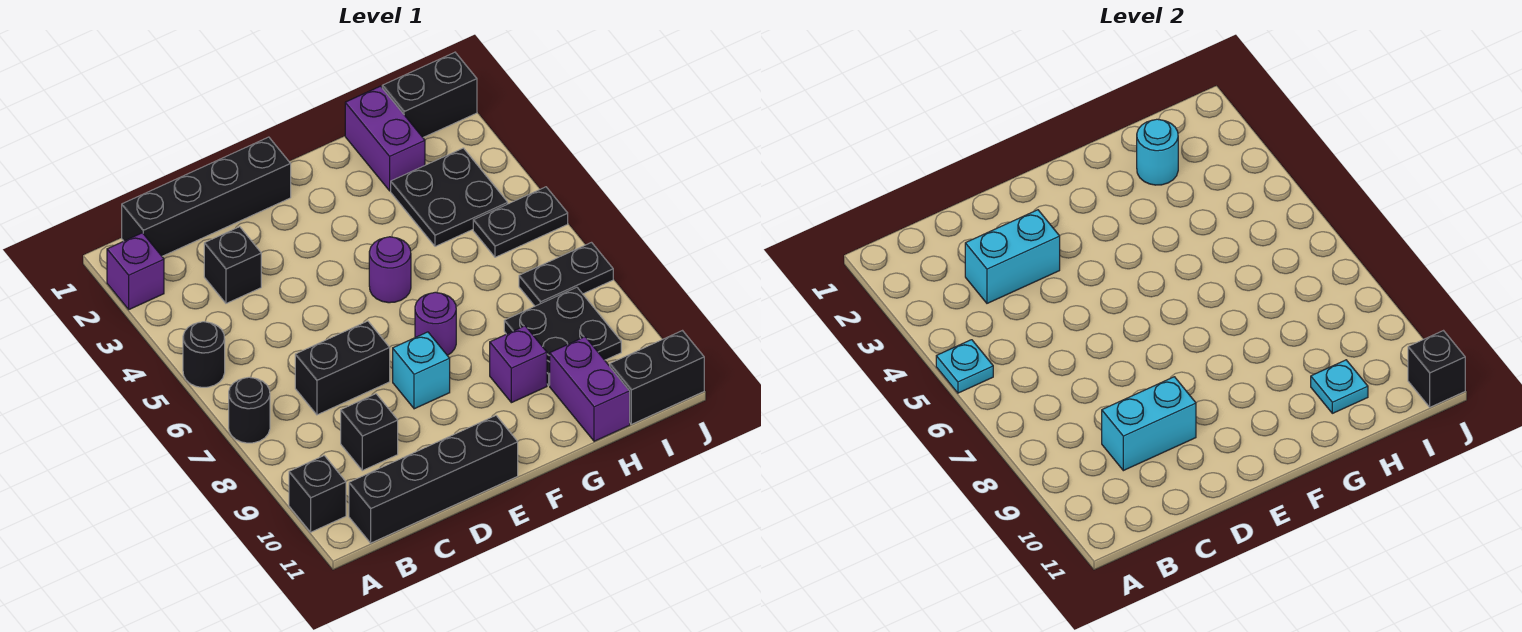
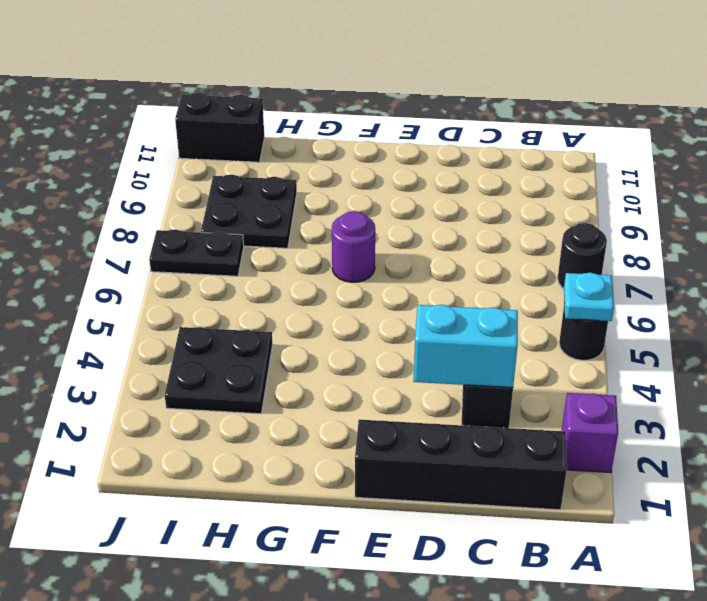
none -> black brick A10 level 1
none -> black brick B11:E11 level 1
none -> black brick C7:D7 level 1

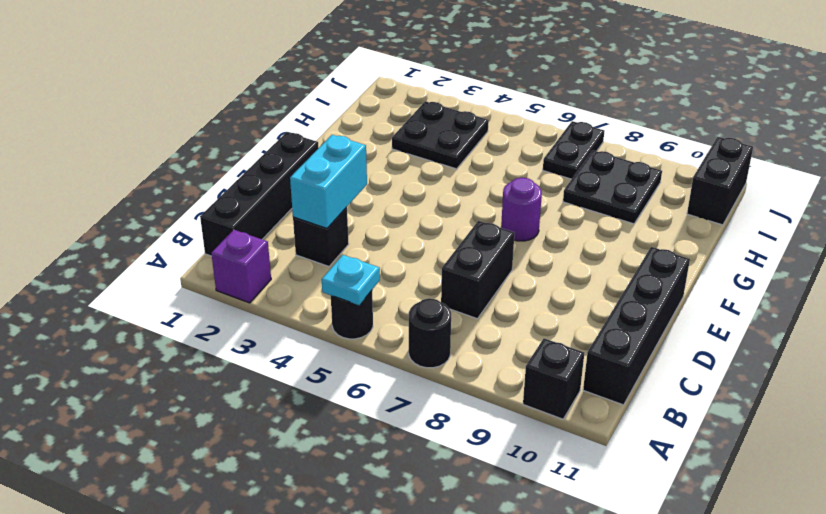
none -> black brick C9 level 1
none -> cyan brick E8 level 1
none -> purple round brick F5 level 1

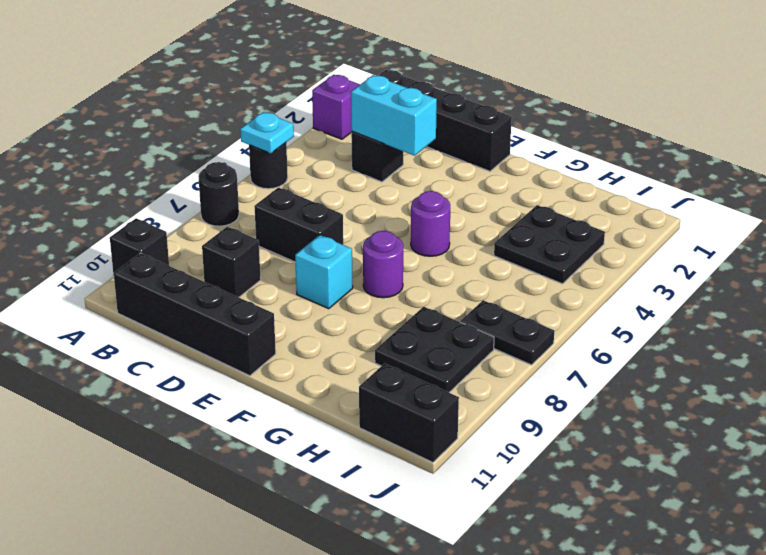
none -> purple brick G9 level 1
none -> purple brick H1:H2 level 1
none -> purple brick H10:H11 level 1

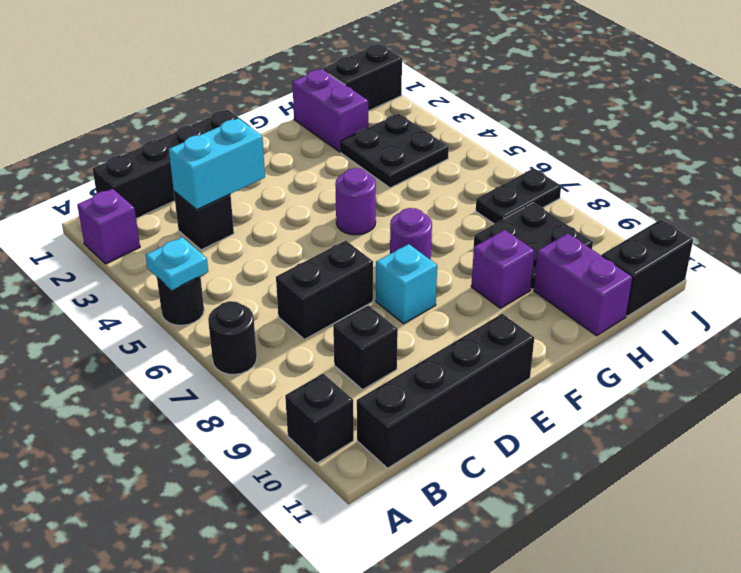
none -> black plate I5:J5 level 1
none -> cyan brick C9:D9 level 2
none -> cyan round brick H2 level 2

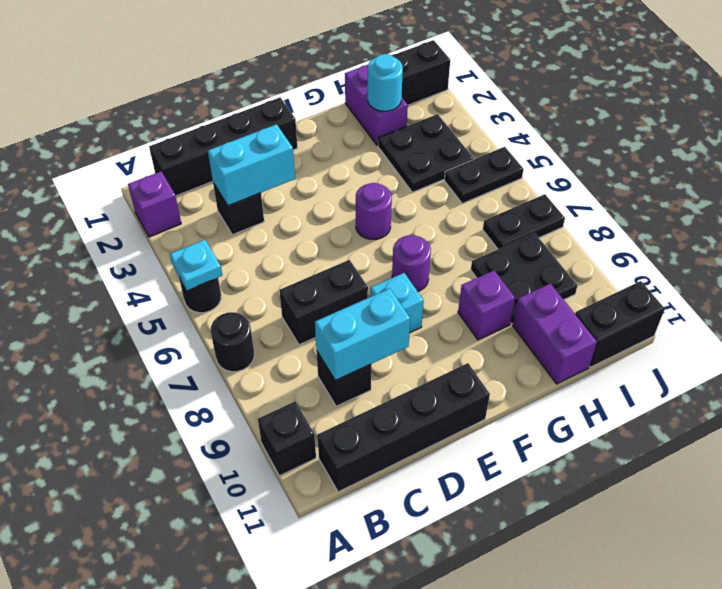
none -> cyan plate H10 level 2
none -> black brick J11 level 2

